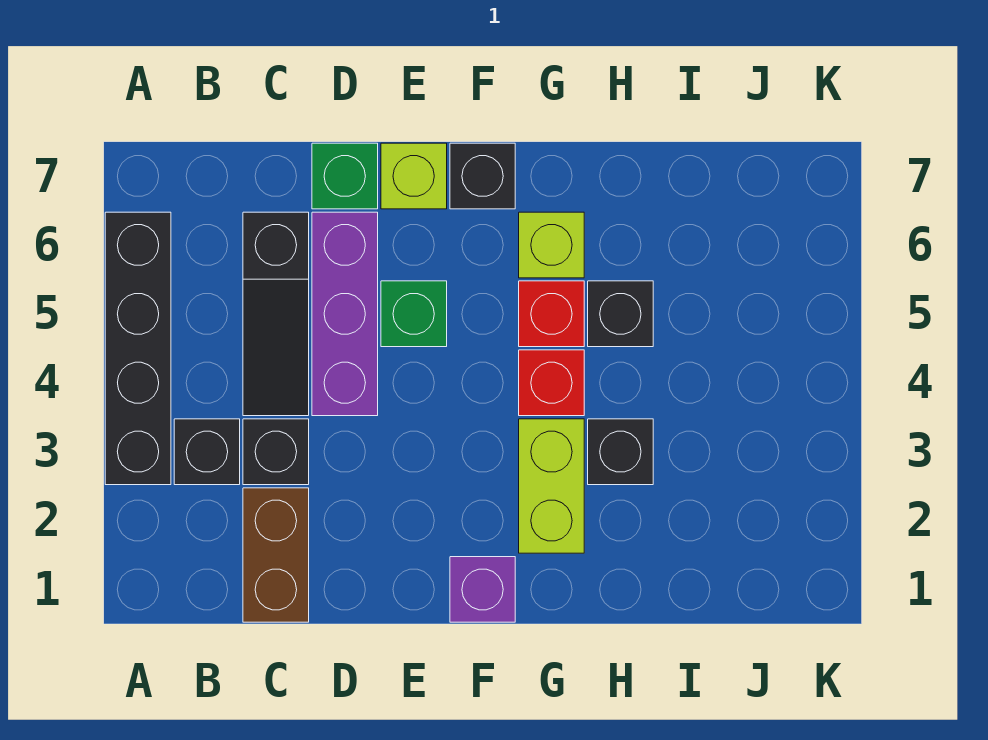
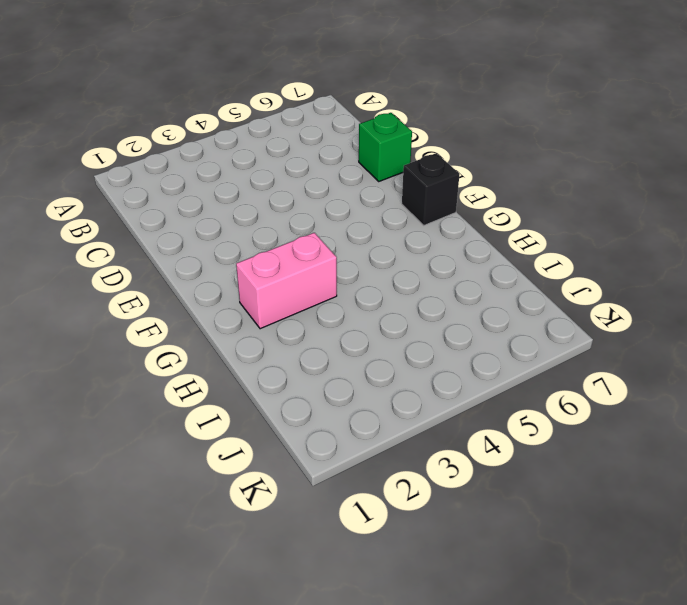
pink brick G2:G3 level 1 -> lime brick G2:G3 level 1
none -> black brick A3:A6 level 1
none -> black brick B3 level 1
none -> brown brick C1:C2 level 1

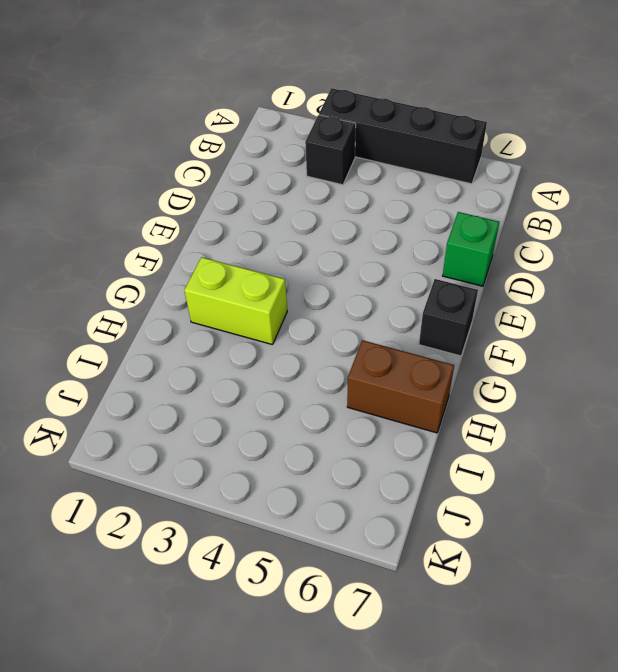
brown brick H6:H7 level 1 -> brown brick C1:C2 level 1
none -> black brick C3 level 1
none -> black slope C4:C6 level 1 top 6
none -> purple brick D4:D6 level 1

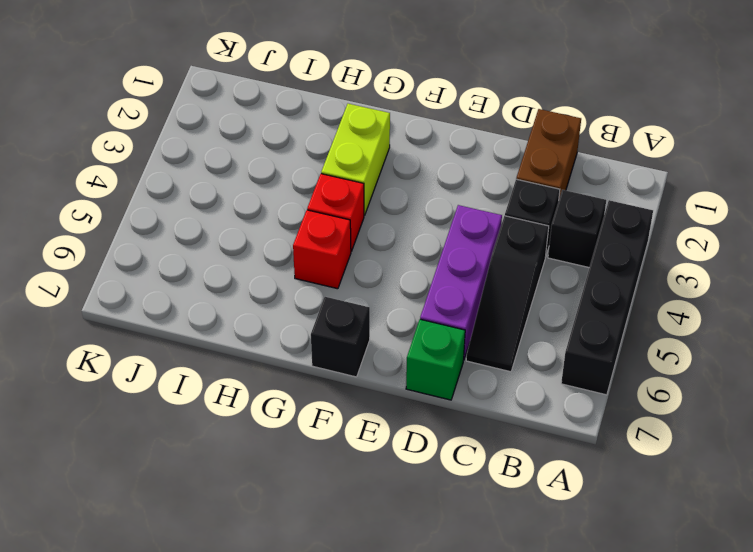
black slope C4:C6 level 1 top 4 -> black slope C4:C6 level 1 top 6
none -> green brick E5 level 1
none -> lime brick E7 level 1
none -> purple brick F1 level 1

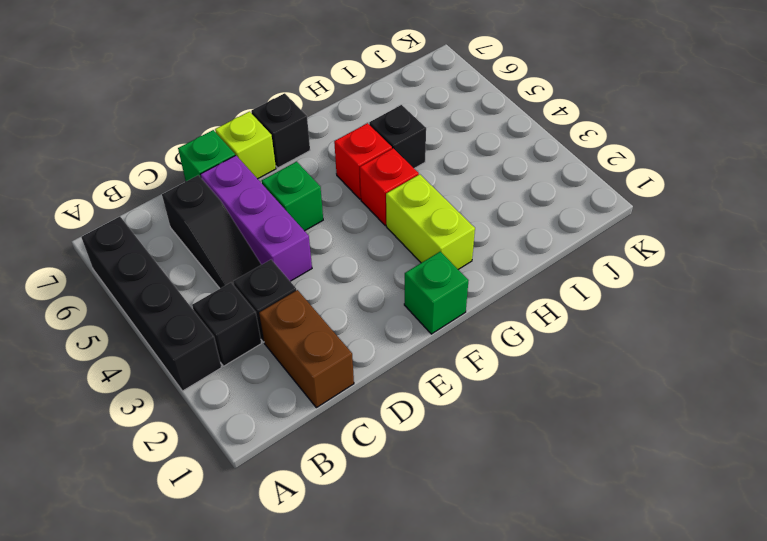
green brick F1 level 1 -> purple brick F1 level 1
none -> lime brick G6 level 1
none -> black brick H3 level 1

